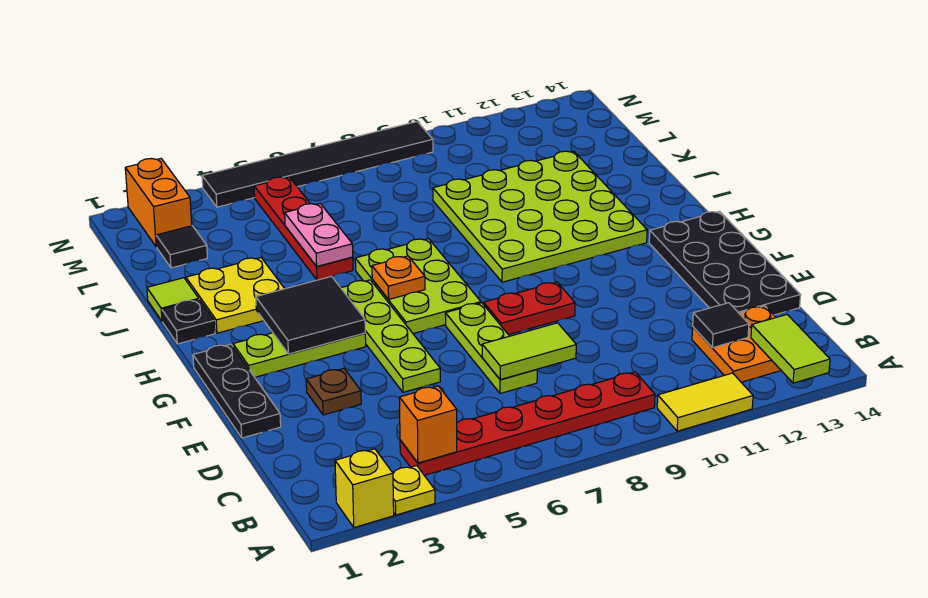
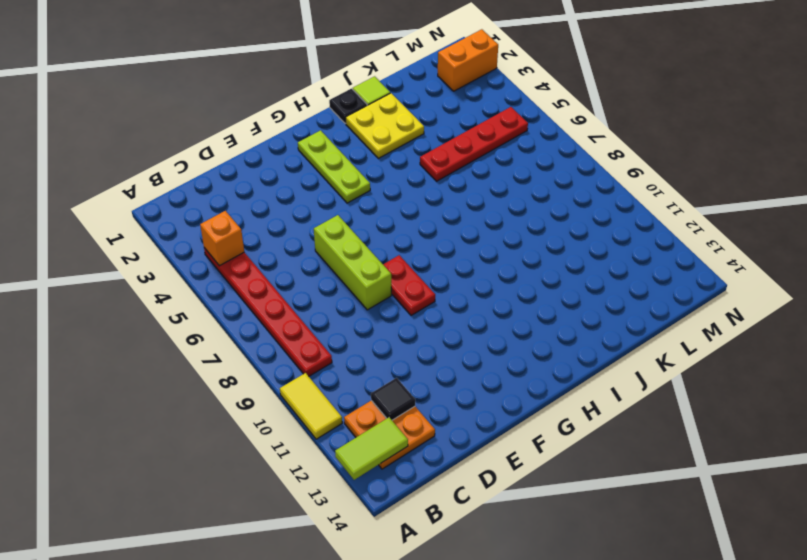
lime brick E6:E8 level 1 -> lime plate D7:F7 level 1
none -> yellow brick A2 level 1
none -> yellow plate A3 level 1
none -> black plate D13:G14 level 1

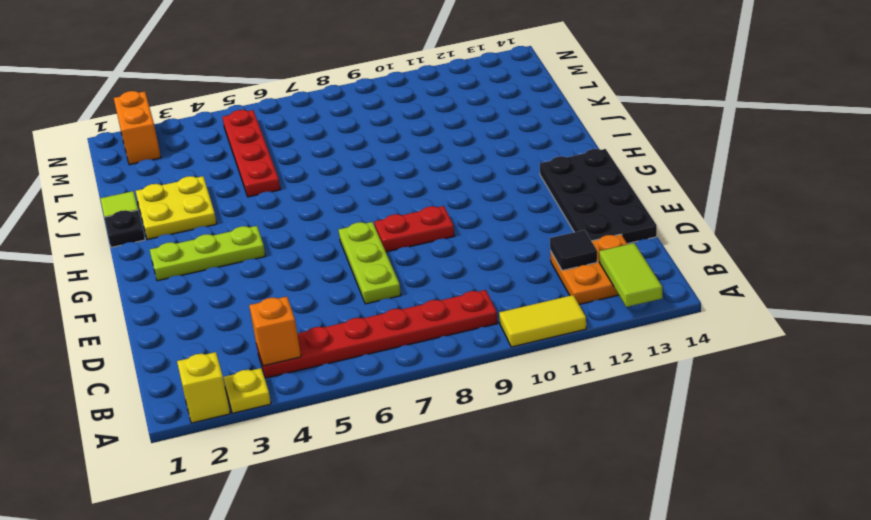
none -> black plate E1:G1 level 1
none -> brown plate E3 level 1
none -> lime plate E5:H5 level 1

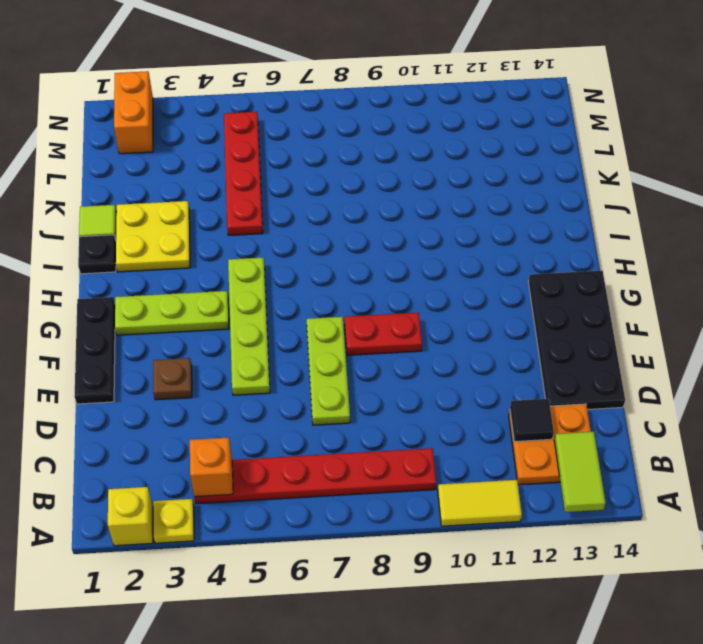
none -> lime plate G6:I7 level 1
none -> lime plate H9:K12 level 1
none -> black tile L2 level 1

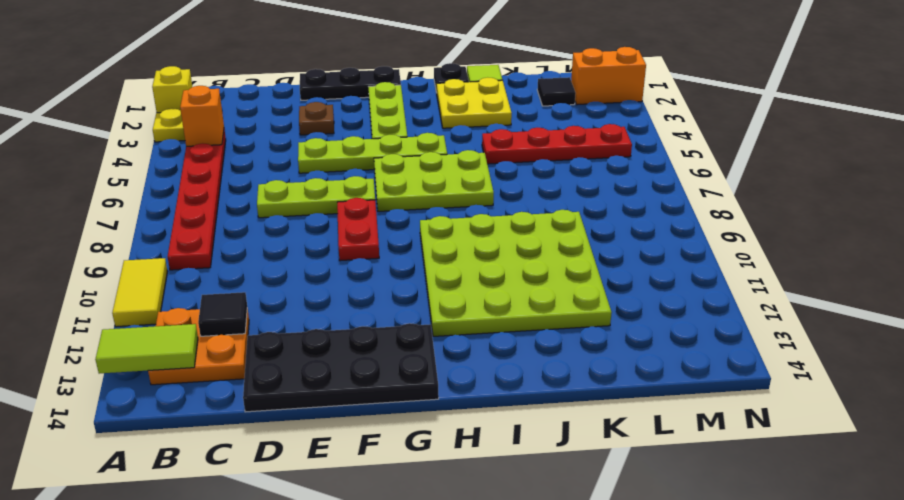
none -> black tile N4:N9 level 1
none -> lime tile D7:D8 level 2
none -> black tile G3:H4 level 2

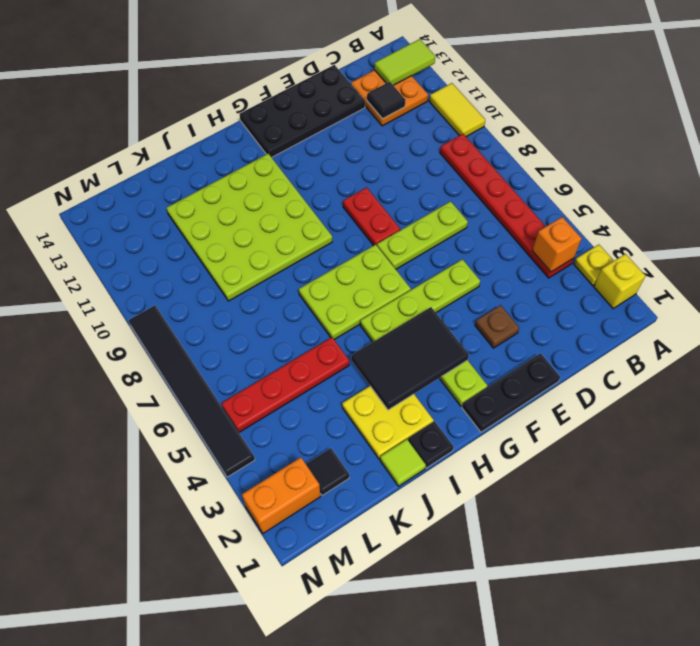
black tile G3:I4 level 2 -> black tile G3:H4 level 2
none -> lime tile D7:D8 level 2
none -> orange plate H6 level 2
none -> pink plate J5:K5 level 2

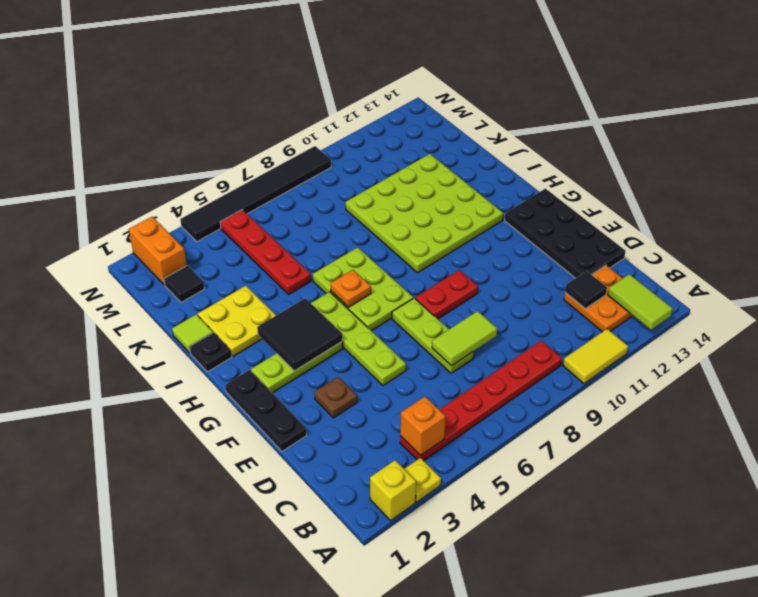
none -> pink plate J5:K5 level 2

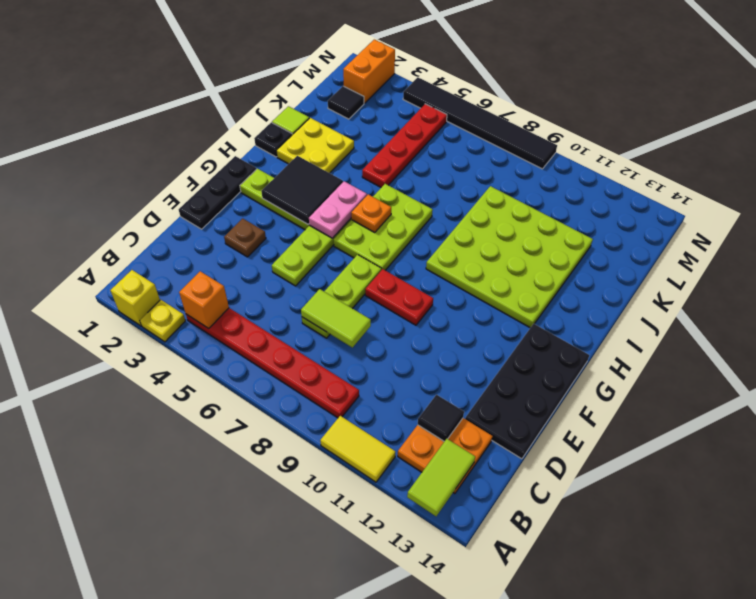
pink plate G5:H5 level 2 -> pink plate J5:K5 level 2

